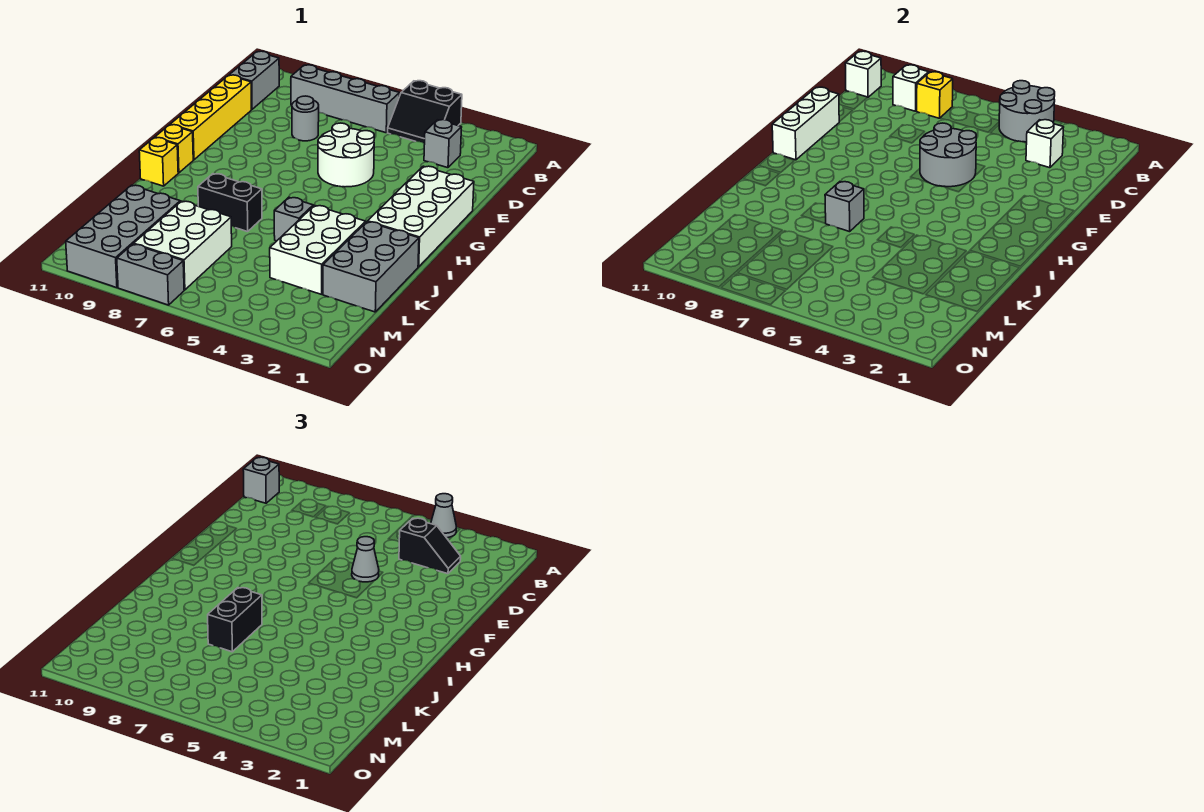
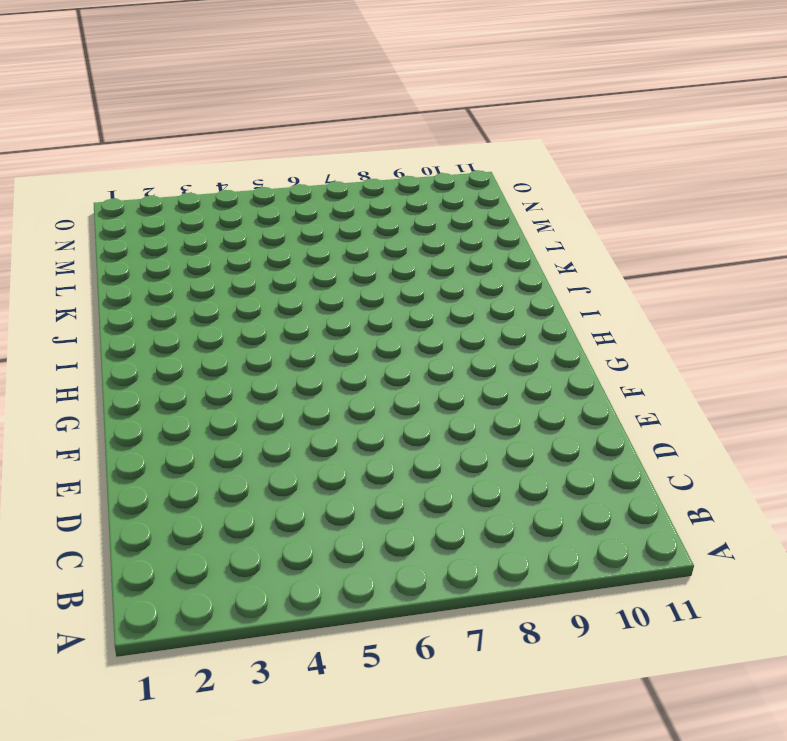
none -> black slope A4:B5 level 1 top A
none -> grey brick B6:B9 level 1
none -> grey brick B11:C11 level 1
none -> grey brick C3 level 1

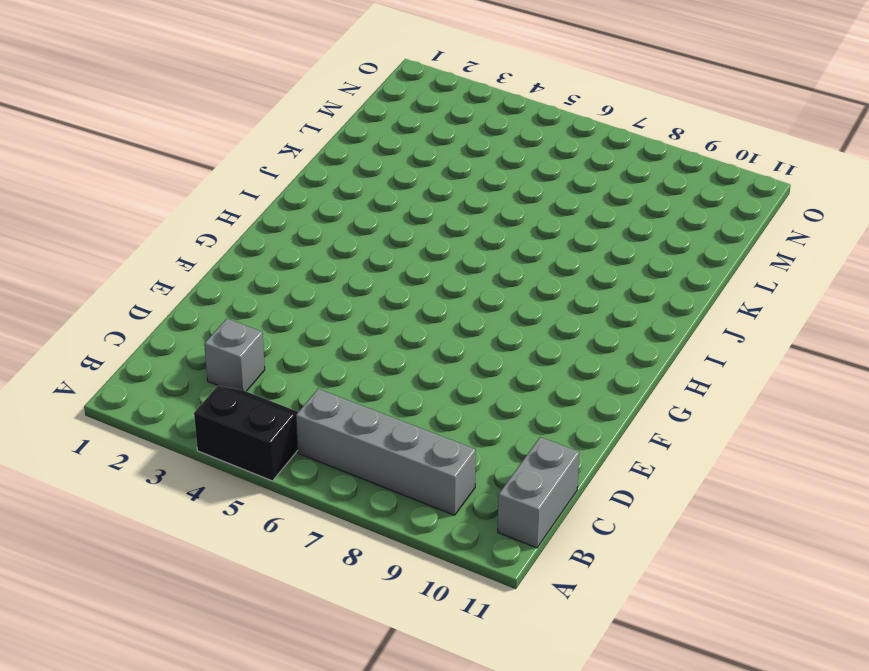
none -> grey round brick D8 level 1
none -> yellow brick D11:G11 level 1
none -> white round brick E5:F6 level 1
none -> white brick F1:I2 level 1

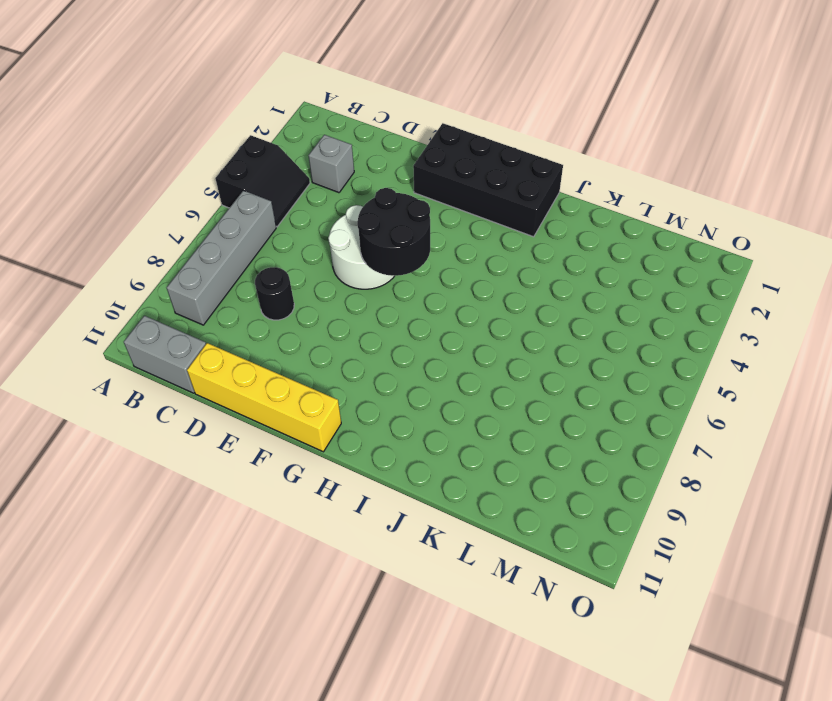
black round brick D8 level 1 -> grey round brick D8 level 1
black brick F1:I2 level 1 -> white brick F1:I2 level 1
black round brick F5:G6 level 2 -> grey round brick E5:F6 level 2
none -> yellow brick H11 level 1
none -> yellow brick I11 level 1
none -> grey brick J1:L2 level 1
none -> white brick J3:L4 level 1

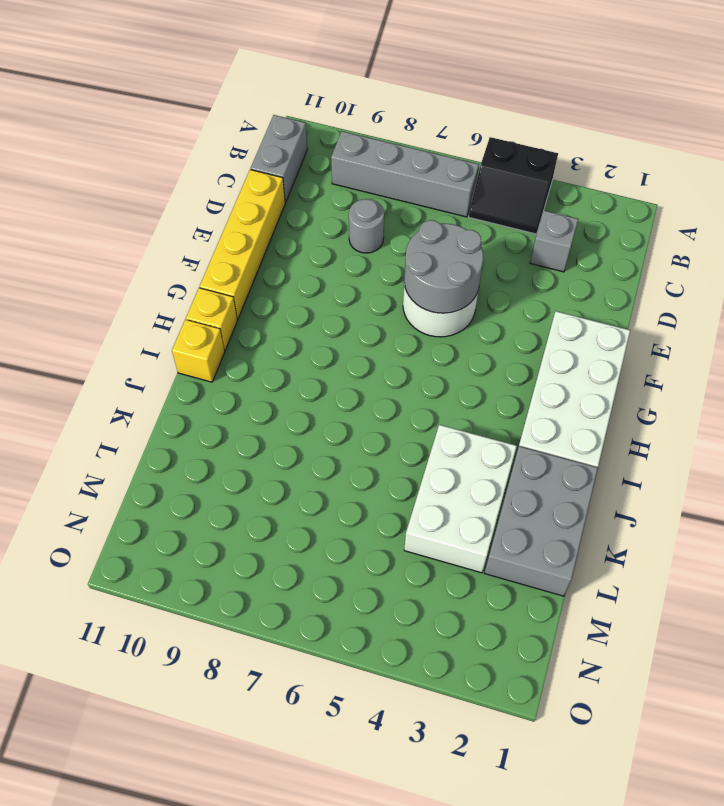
none -> grey brick J5 level 1
none -> black brick J7:J8 level 1
none -> white brick L7:N8 level 1
none -> grey brick L9:O10 level 1

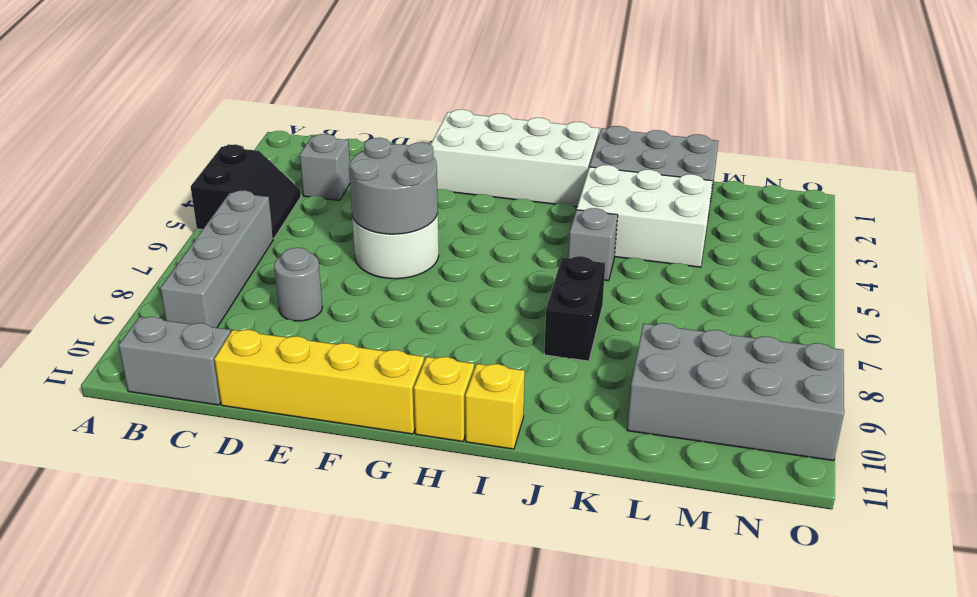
none -> white brick L7:N8 level 1
none -> grey brick O7:O8 level 1
none -> grey round brick A4:B5 level 2
none -> yellow brick B8 level 2

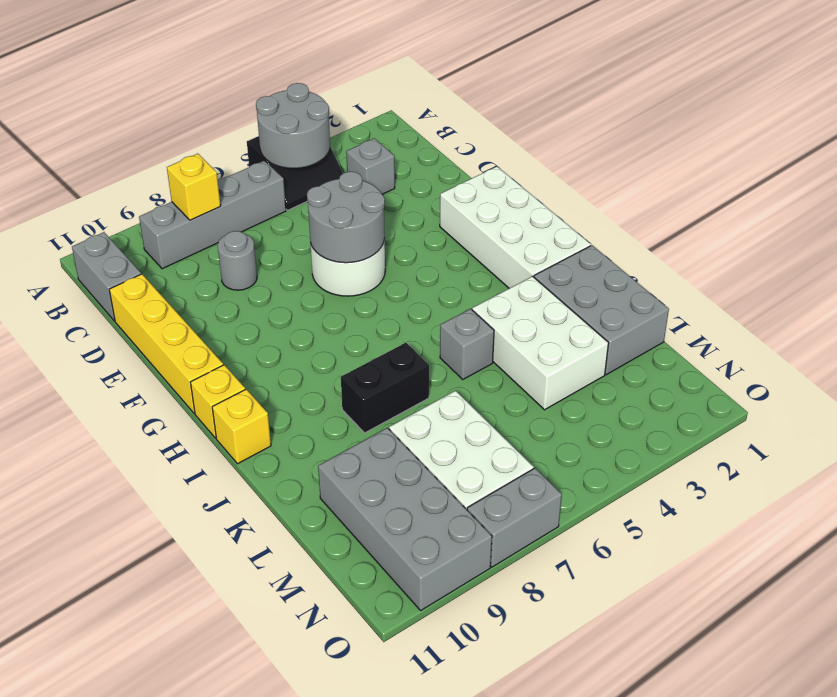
none -> white brick B9 level 2
none -> white brick B11 level 2
none -> white brick C3 level 2
none -> white brick E11:G11 level 2

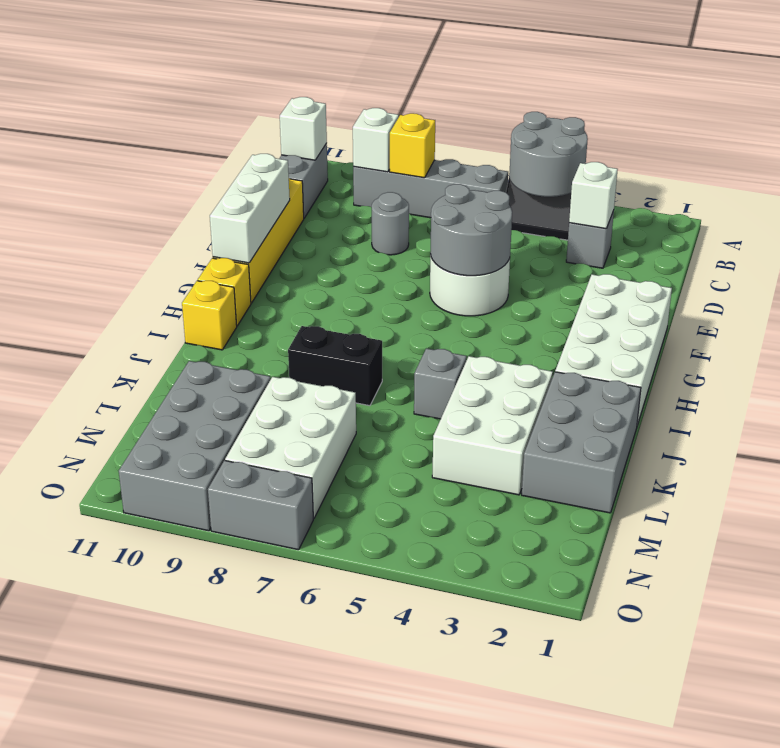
none -> grey brick J7 level 2
none -> grey cone A4 level 3
none -> grey brick B11 level 3
none -> black slope C3:C4 level 3 top 4

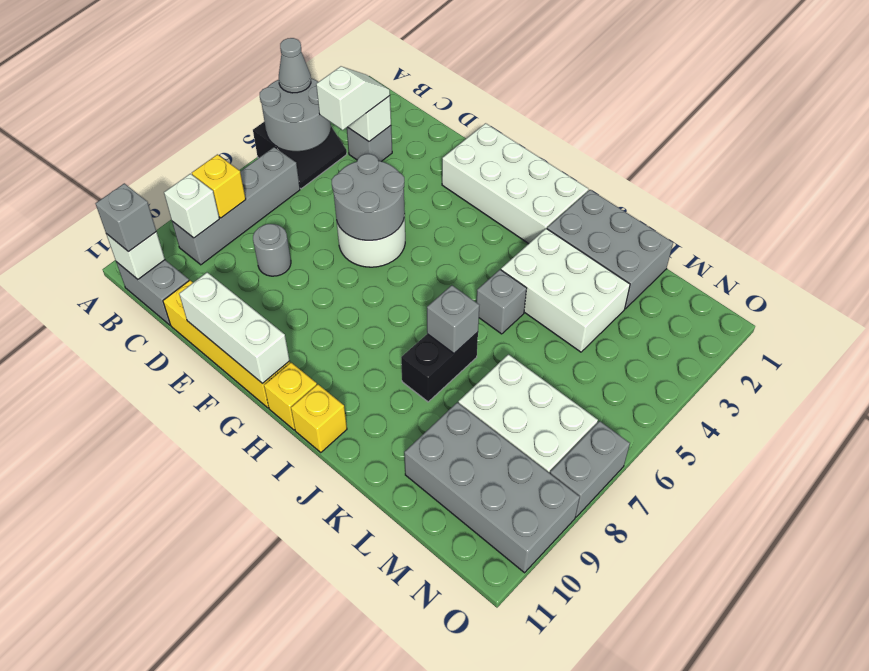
white slope C3:C4 level 3 top 4 -> black slope C3:C4 level 3 top 4
none -> grey cone E5 level 3
none -> black brick J7:K7 level 3

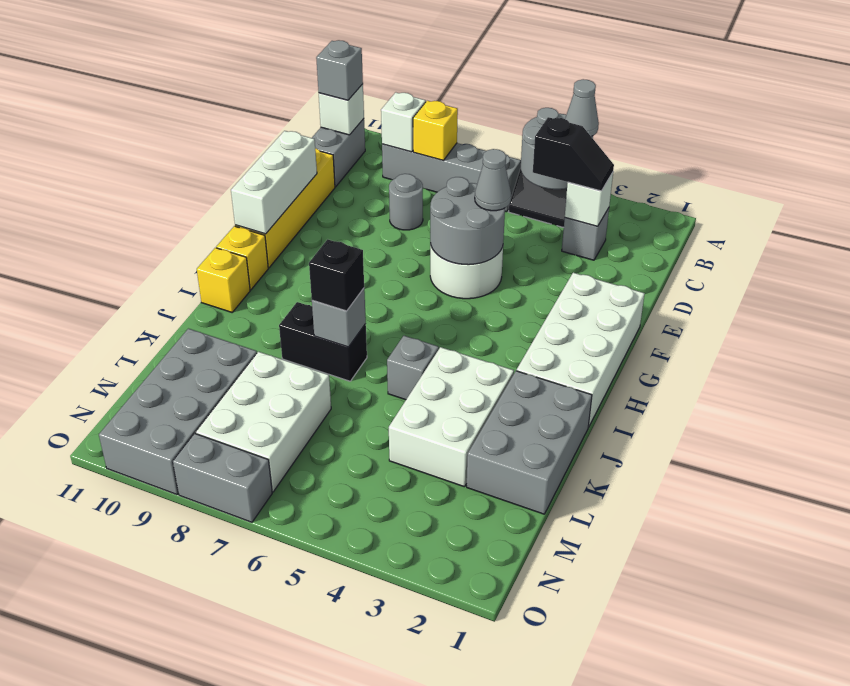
black brick J7 level 3 -> black brick J7:K7 level 3

